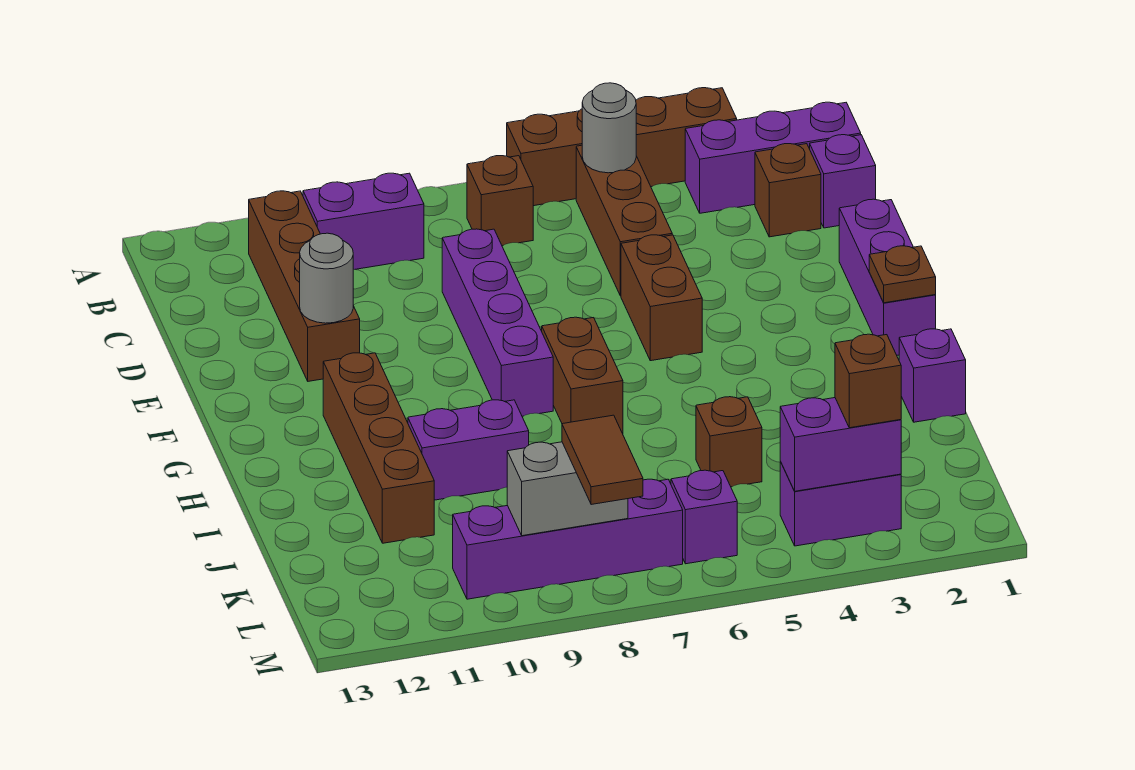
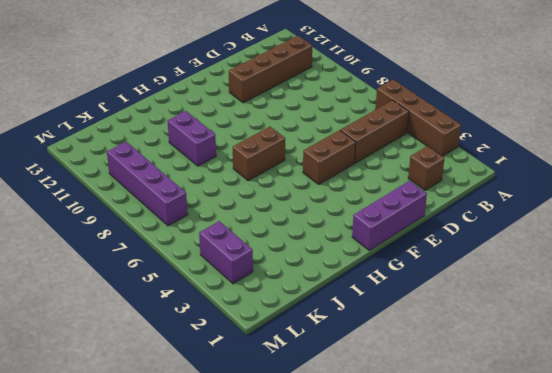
none -> purple brick B1:B3 level 1
none -> brown brick B7 level 1
none -> purple brick B9:B10 level 1

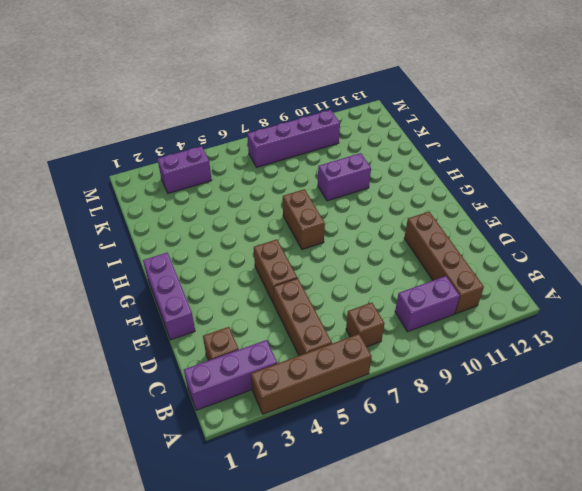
none -> purple brick C1 level 1
none -> purple brick D8:G8 level 1
none -> brown brick G11:J11 level 1

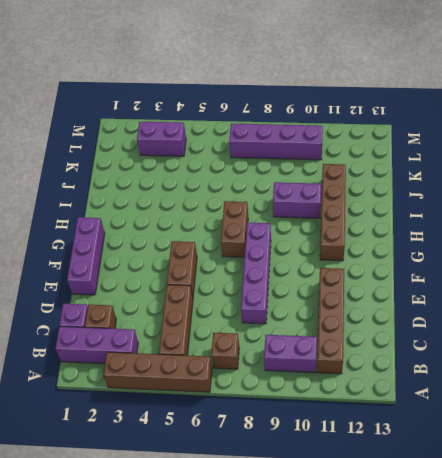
none -> purple brick I1 level 1
none -> brown brick J5 level 1
none -> purple brick L6 level 1

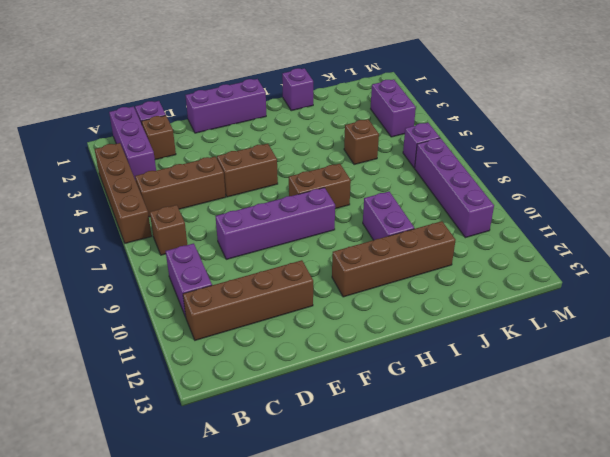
none -> grey round brick B5 level 2
none -> grey round brick E11 level 2
none -> brown plate G1 level 2

